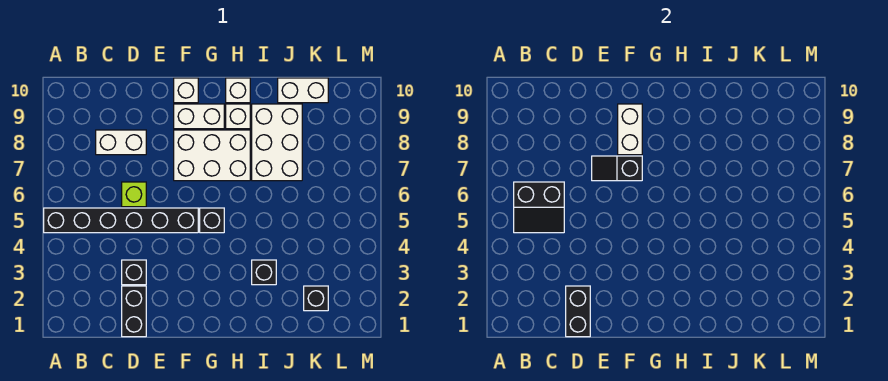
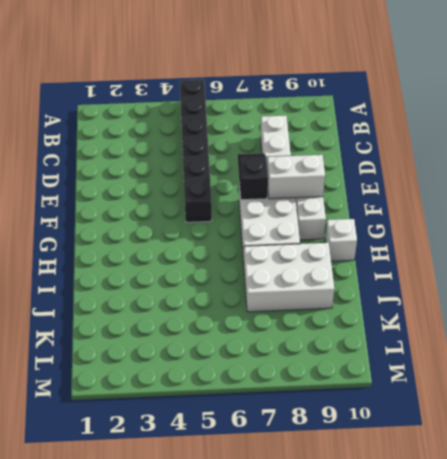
none -> black brick D1:D2 level 1
none -> black brick D3 level 1
none -> lime brick D6 level 1

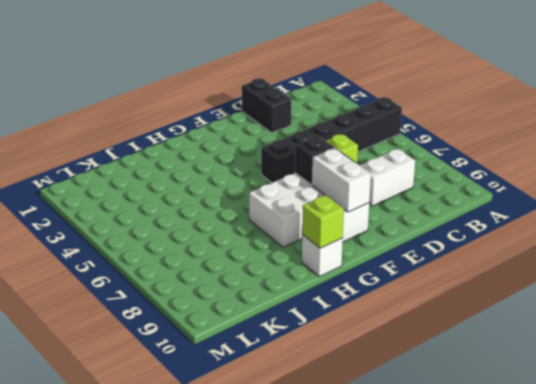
lime brick H10 level 2 -> none
none -> black brick D3 level 1
none -> white brick F10 level 1
none -> black brick G5 level 1

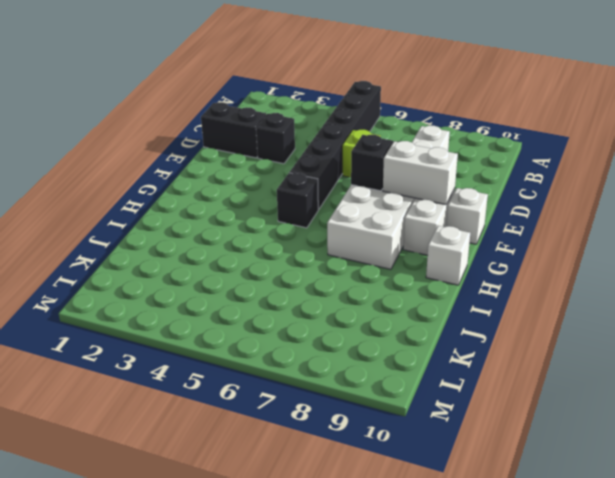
none -> white brick H9 level 1
none -> black brick I3 level 1
none -> white brick I7:J9 level 1

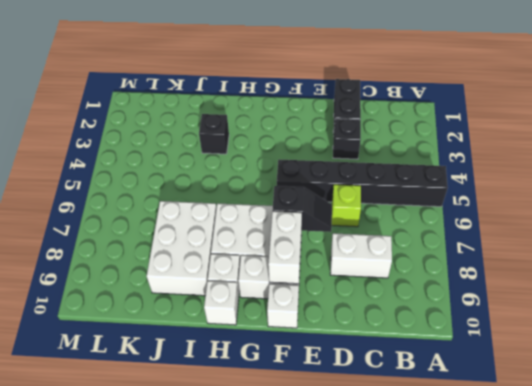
none -> black brick G5 level 1
none -> white brick J10:K10 level 1
none -> black brick K2 level 1

